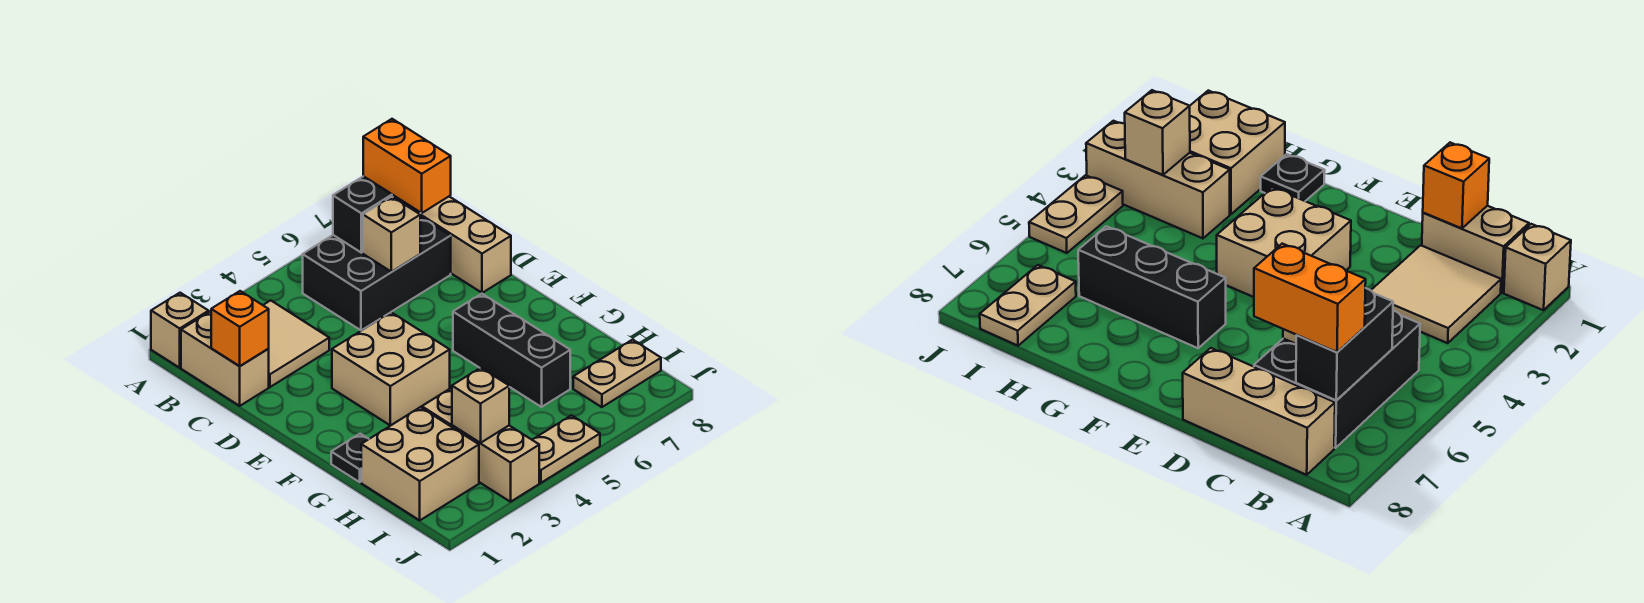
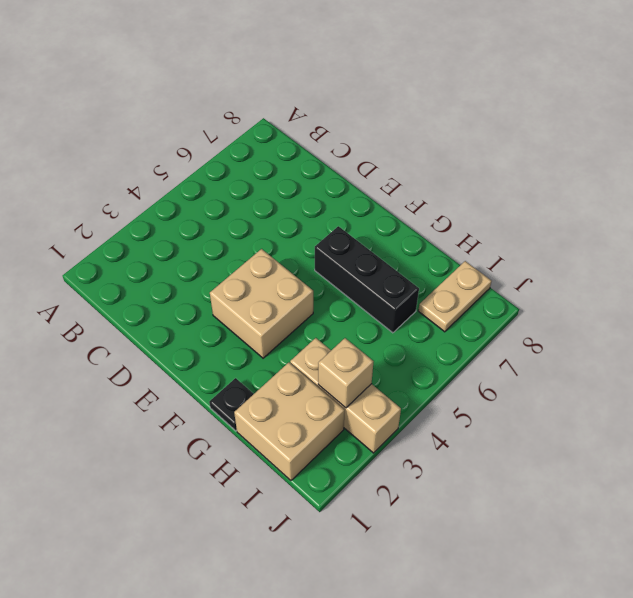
none -> tan brick A1 level 1
none -> tan brick B1:C1 level 1
none -> tan tile B2:C3 level 1

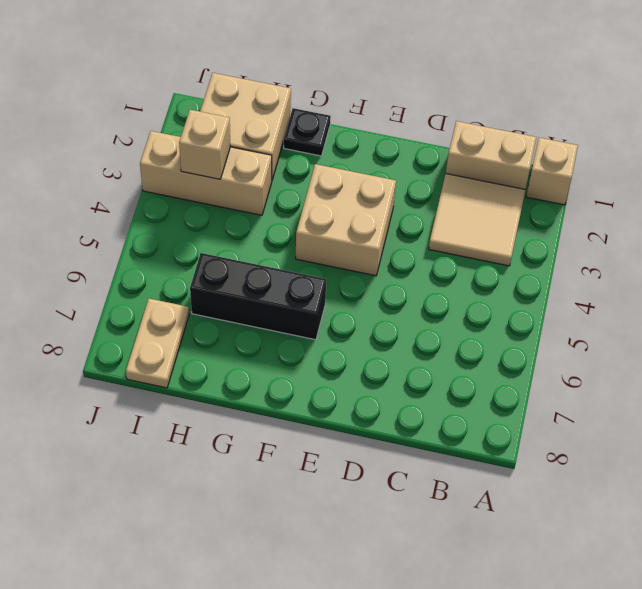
none -> black brick B5:C7 level 1
none -> tan brick B8:D8 level 1
none -> tan plate J4:J5 level 1

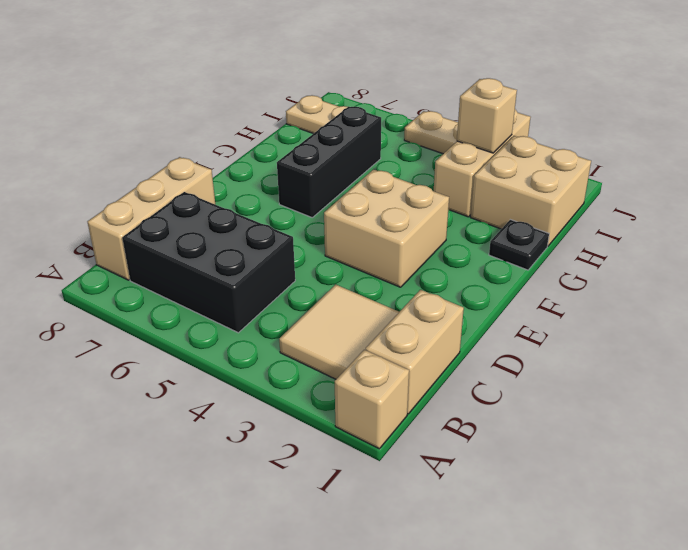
none -> black brick B6:B7 level 2
none -> orange brick C1 level 2
none -> tan brick C6 level 2

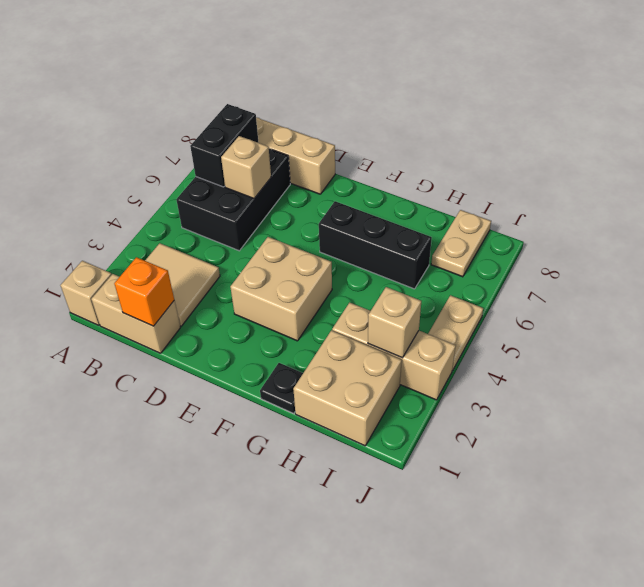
none -> orange brick B7:C7 level 3

